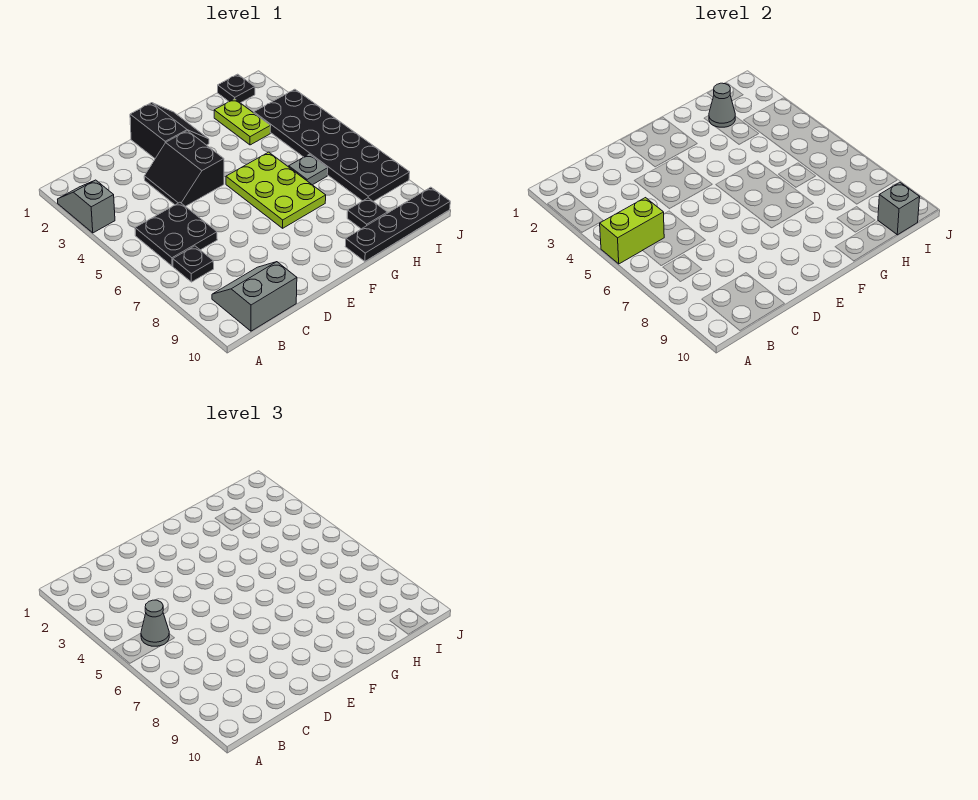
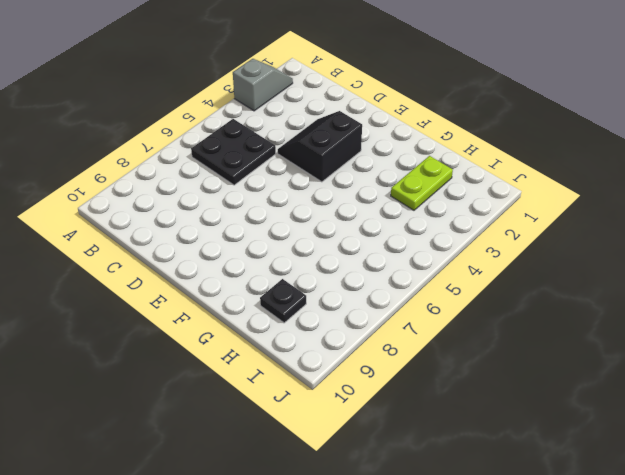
none -> black plate B7 level 1
none -> grey slope B9:C10 level 1 top 10
none -> black slope E1:F2 level 1 top E

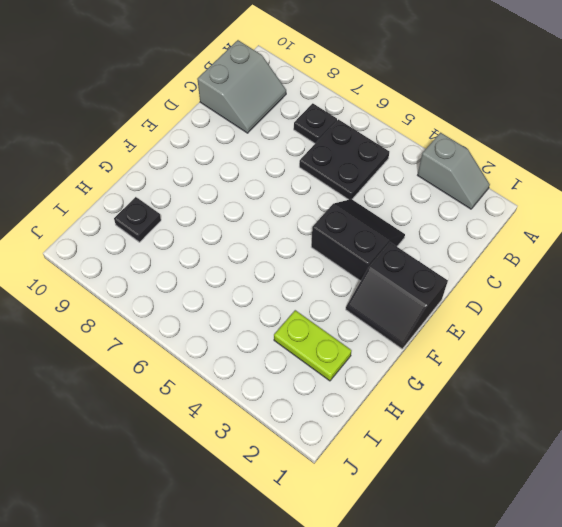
none -> lime plate F5:G7 level 1
none -> black plate G10:J10 level 1
none -> grey plate H6 level 1

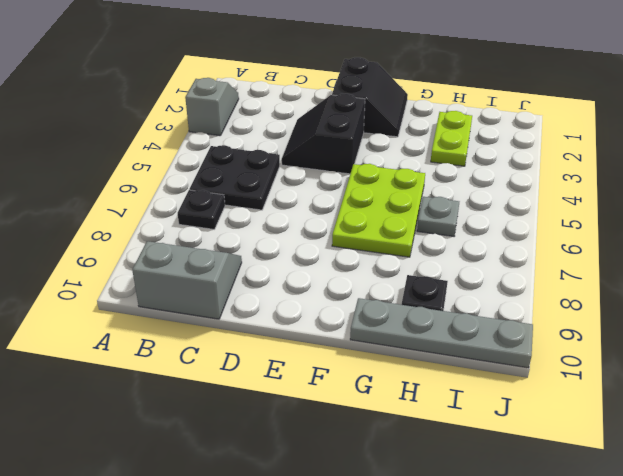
grey plate G10:J10 level 1 -> black plate G10:J10 level 1
none -> black plate I1 level 1
none -> black plate I3:J8 level 1
none -> lime brick A5:B5 level 2

